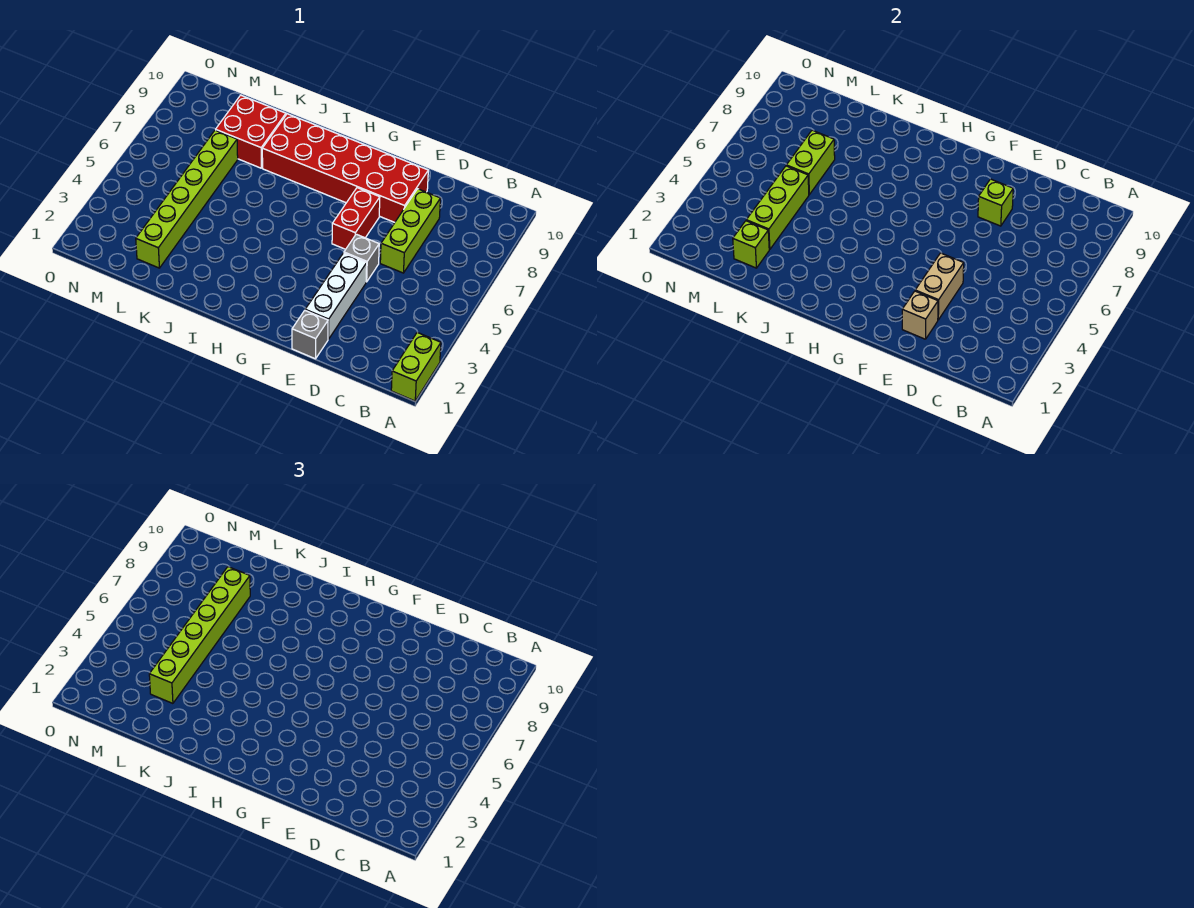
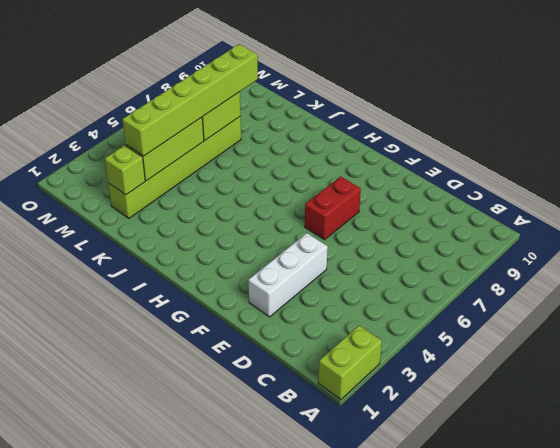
none -> lime brick D6:D8 level 1
none -> grey brick E1 level 1
none -> grey brick E5 level 1

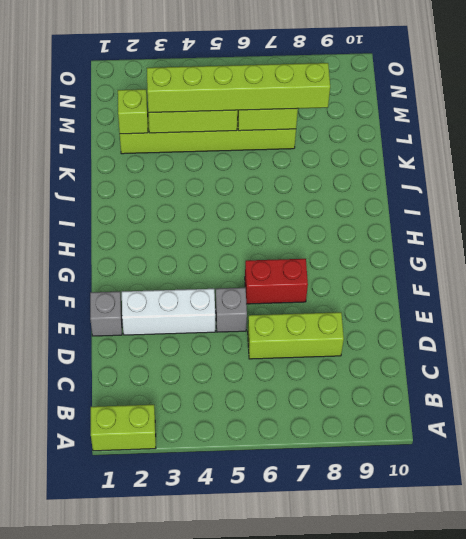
none -> red brick E8:J9 level 1
none -> red brick K8:L9 level 1
none -> tan brick E2 level 2

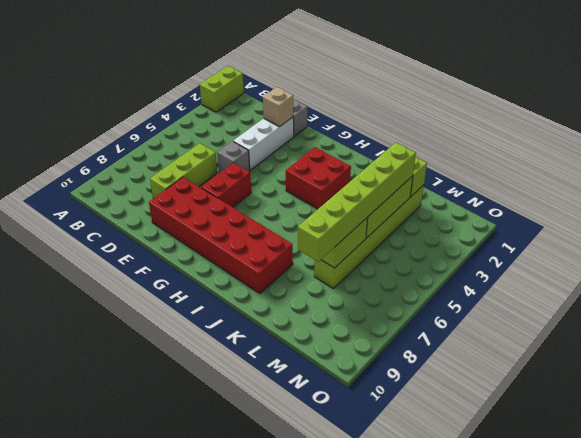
red brick H3:I4 level 1 -> red brick K8:L9 level 1
none -> tan brick E3:E4 level 2
none -> lime brick E8 level 2

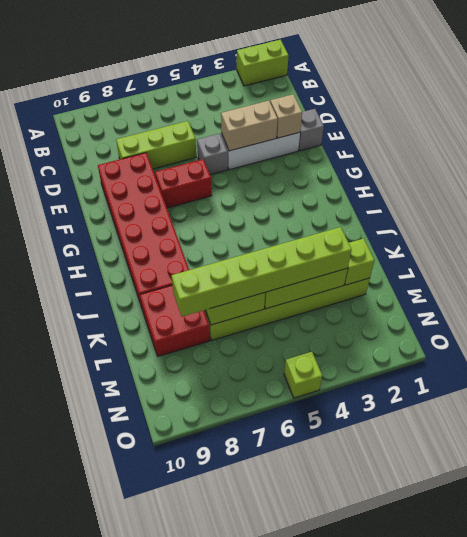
lime brick O5 level 1 -> lime brick E8 level 2

